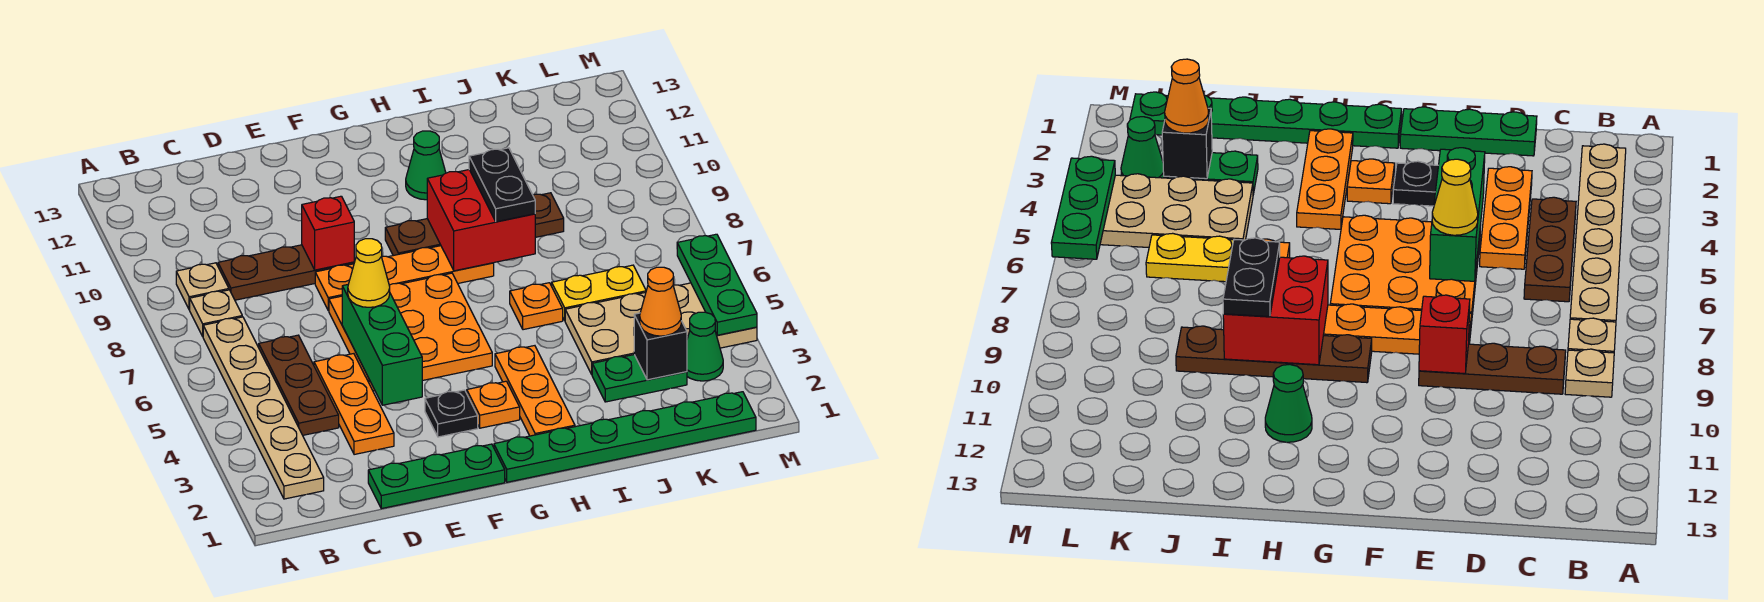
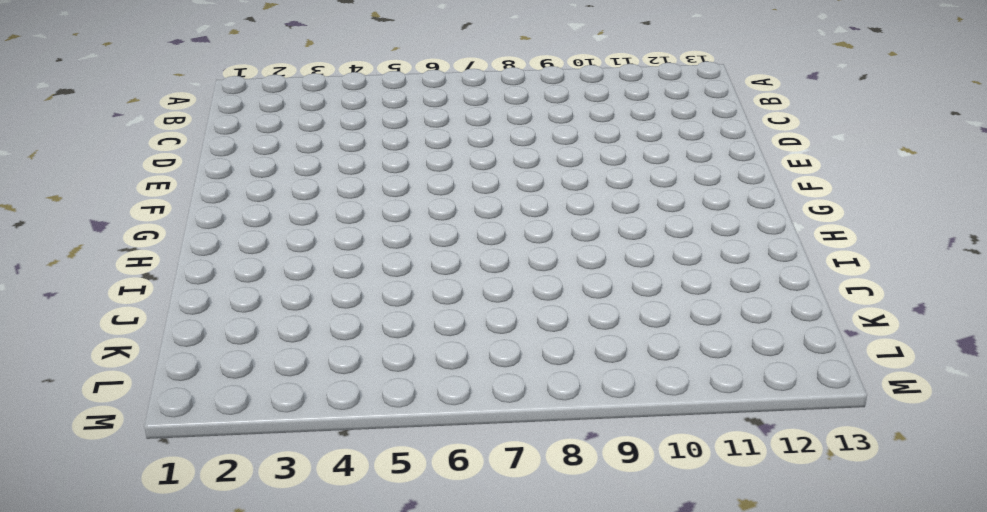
none -> tan plate B2:B7 level 1
none -> tan plate B8 level 1
none -> tan plate B9 level 1

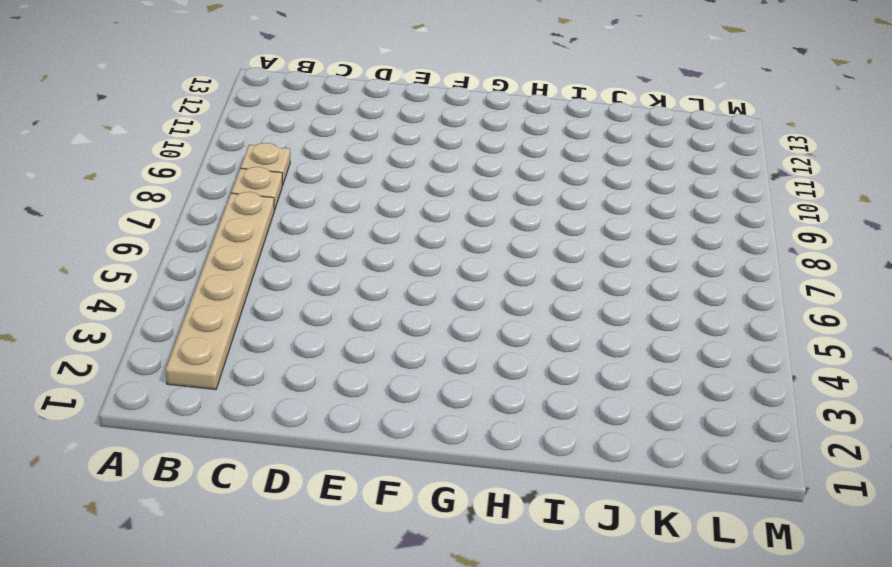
none -> brown plate C4:C6 level 1
none -> brown plate C9:E9 level 1
none -> green plate D1:F1 level 1

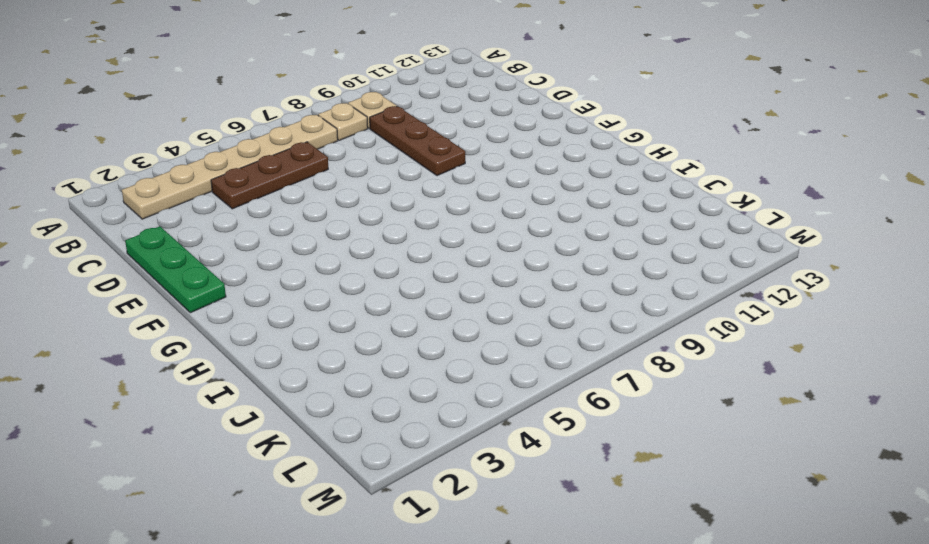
none -> orange plate D3:D5 level 1
none -> orange plate E5:G7 level 1
none -> orange plate E8:H8 level 1

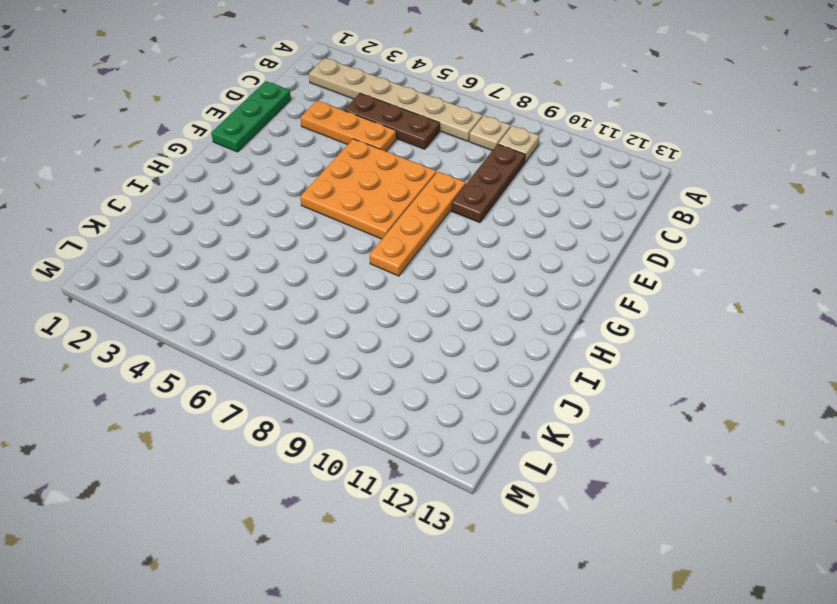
none -> black plate F3 level 1
none -> green plate G1:L1 level 1
none -> orange plate G3 level 1

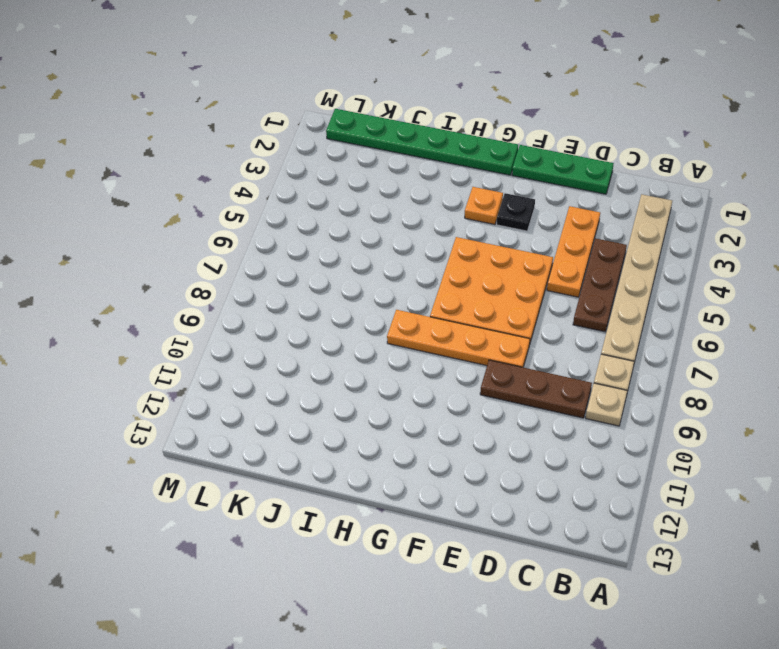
none -> brown plate G9:J9 level 1
none -> orange plate H2:H4 level 1
none -> green cone H11 level 1

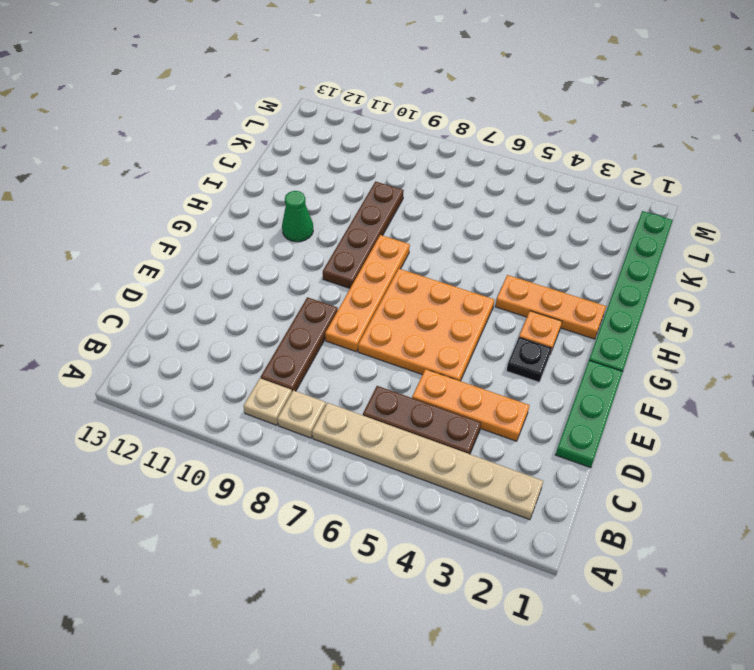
none -> orange plate I6 level 1
none -> green plate J3:K3 level 1
none -> tan plate J4:M5 level 1

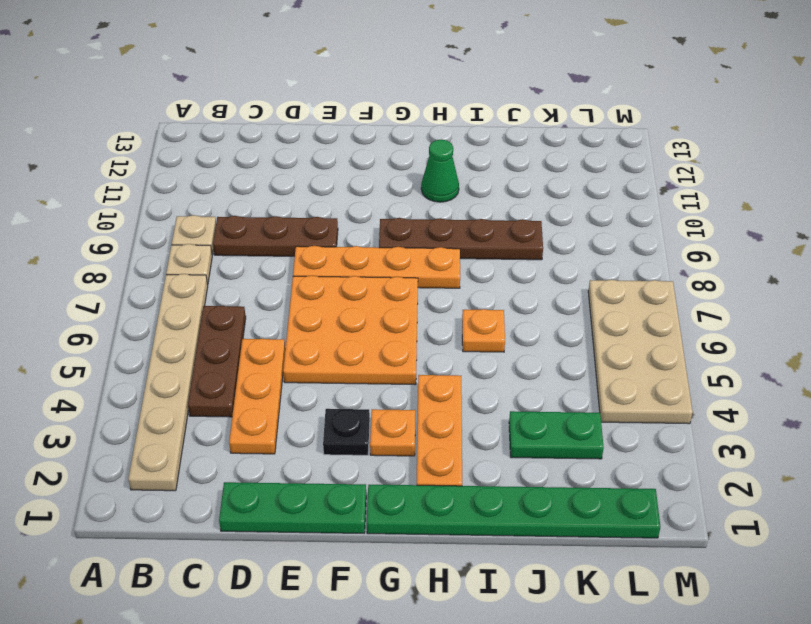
tan plate L4:M7 level 1 -> tan plate J4:M5 level 1
none -> yellow plate J6:K6 level 1
none -> green cone L3 level 1
none -> green brick E4:E6 level 2

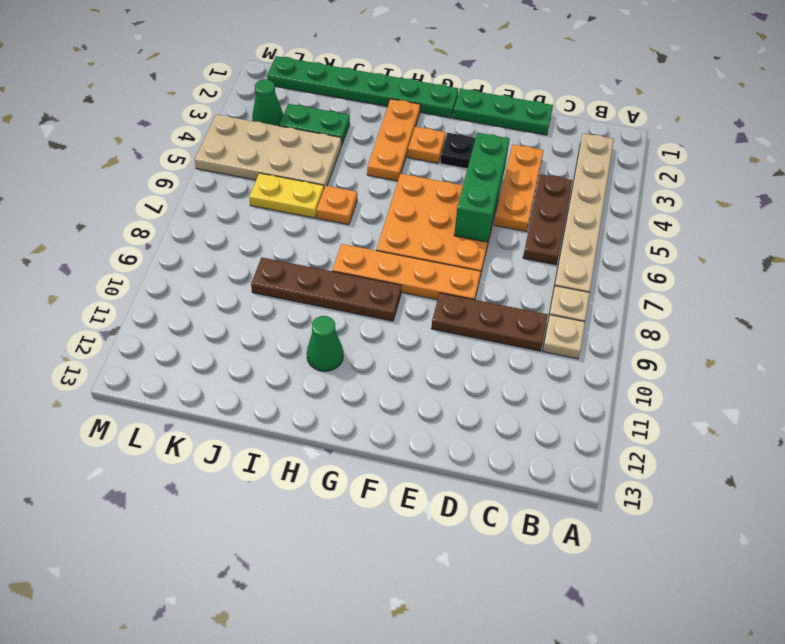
none -> red brick E9 level 2
none -> red brick H8:I9 level 2
none -> black brick K3 level 2

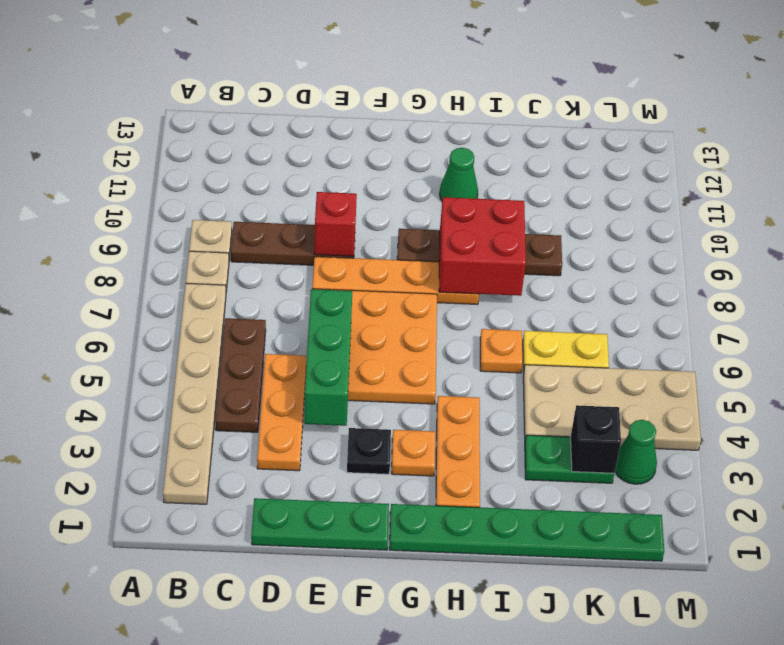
none -> green plate M4:M6 level 2
none -> yellow cone E6 level 3
none -> black plate I8:I9 level 3

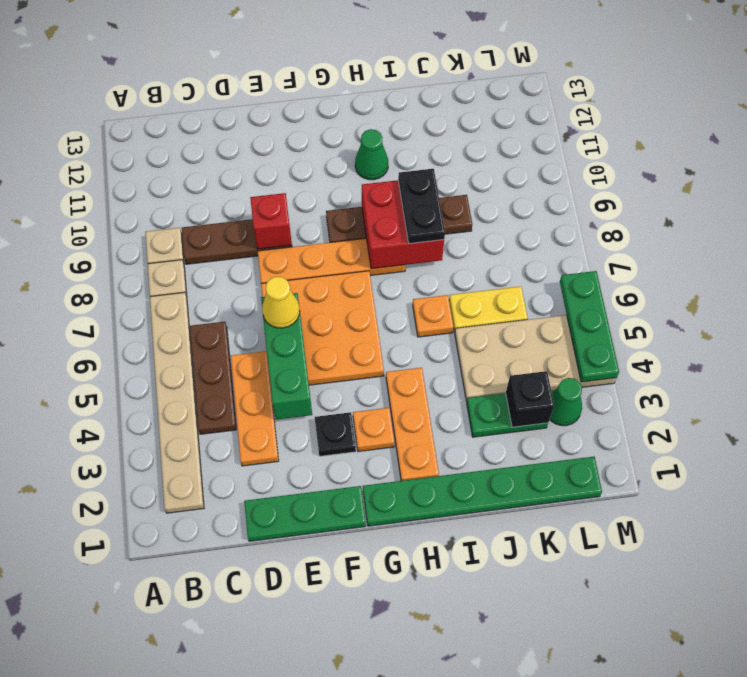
none -> orange cone K3 level 3

